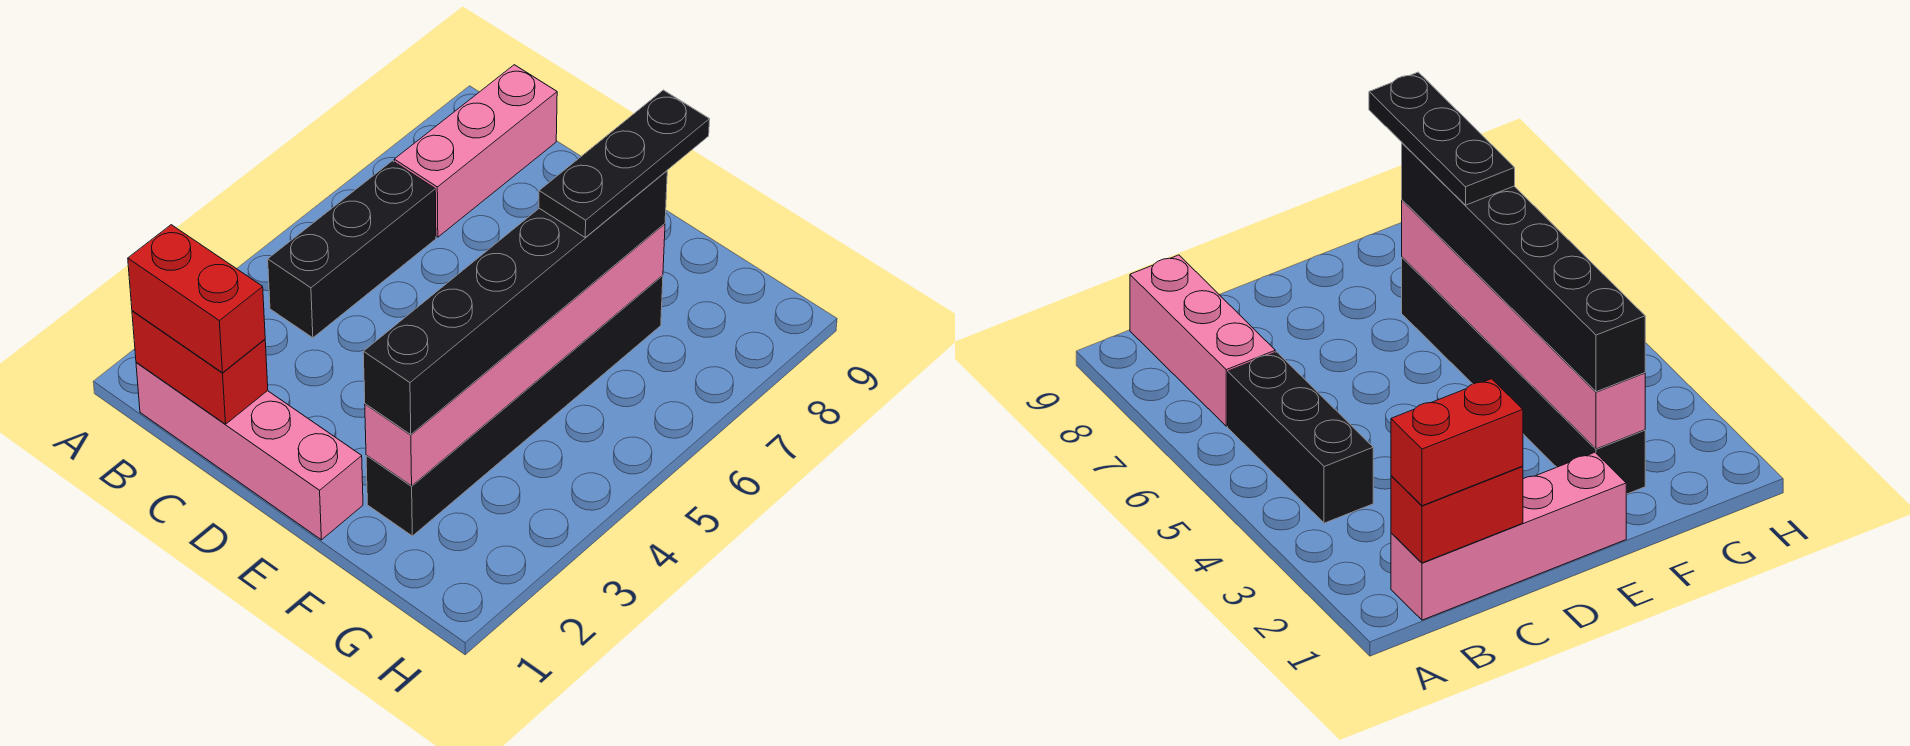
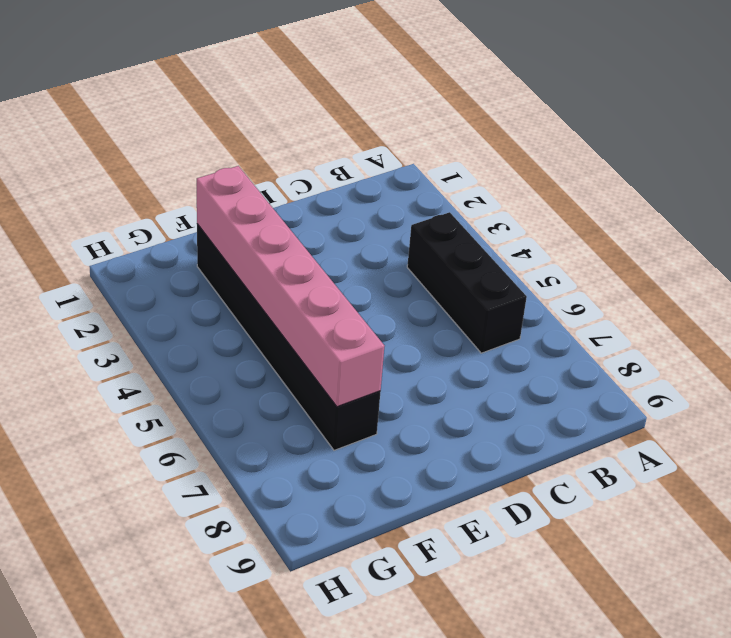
none -> pink brick B1:E1 level 1
none -> pink brick B7:B9 level 1

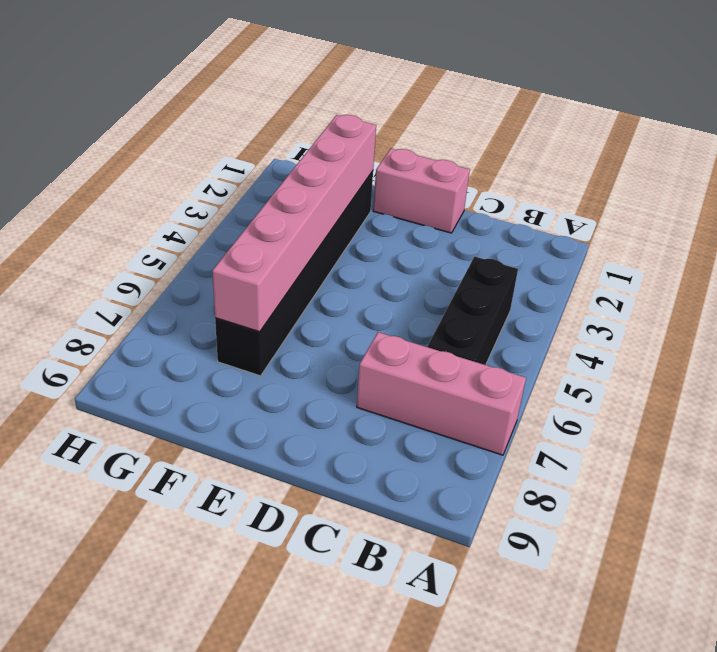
pink brick A7:C7 level 1 -> pink brick B7:B9 level 1
pink brick D1:E1 level 1 -> pink brick B1:E1 level 1
none -> red brick B1:C1 level 2
none -> red brick B1:C1 level 3

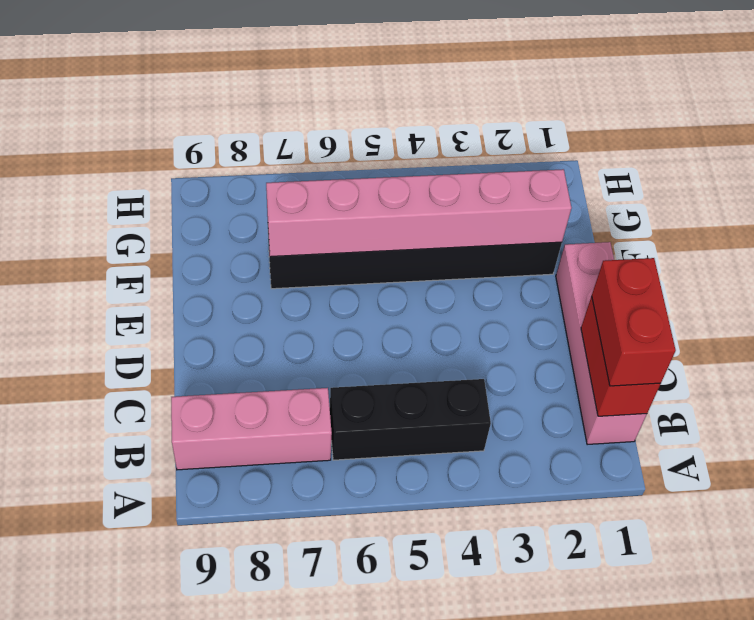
none -> black brick F2:F7 level 3
none -> black plate F6:F8 level 4

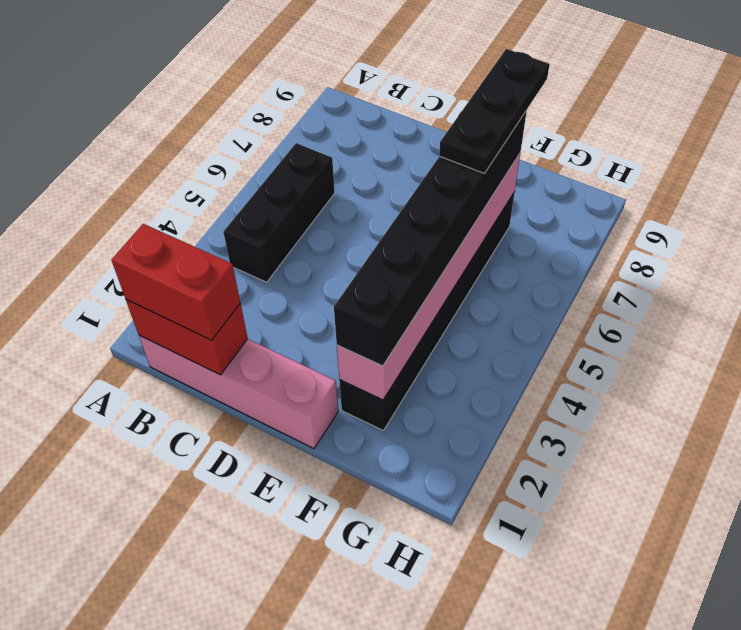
none -> pink brick B7:B9 level 1

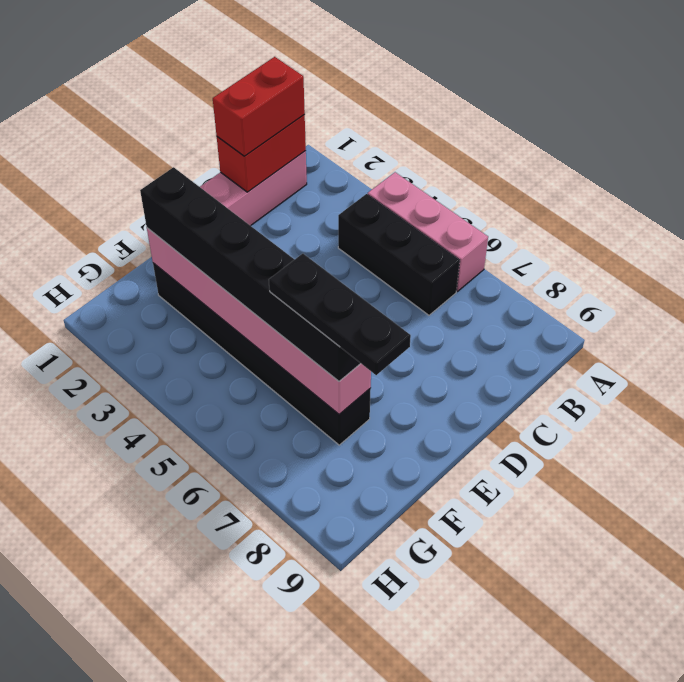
pink brick A4:A6 level 1 -> pink brick B7:B9 level 1

